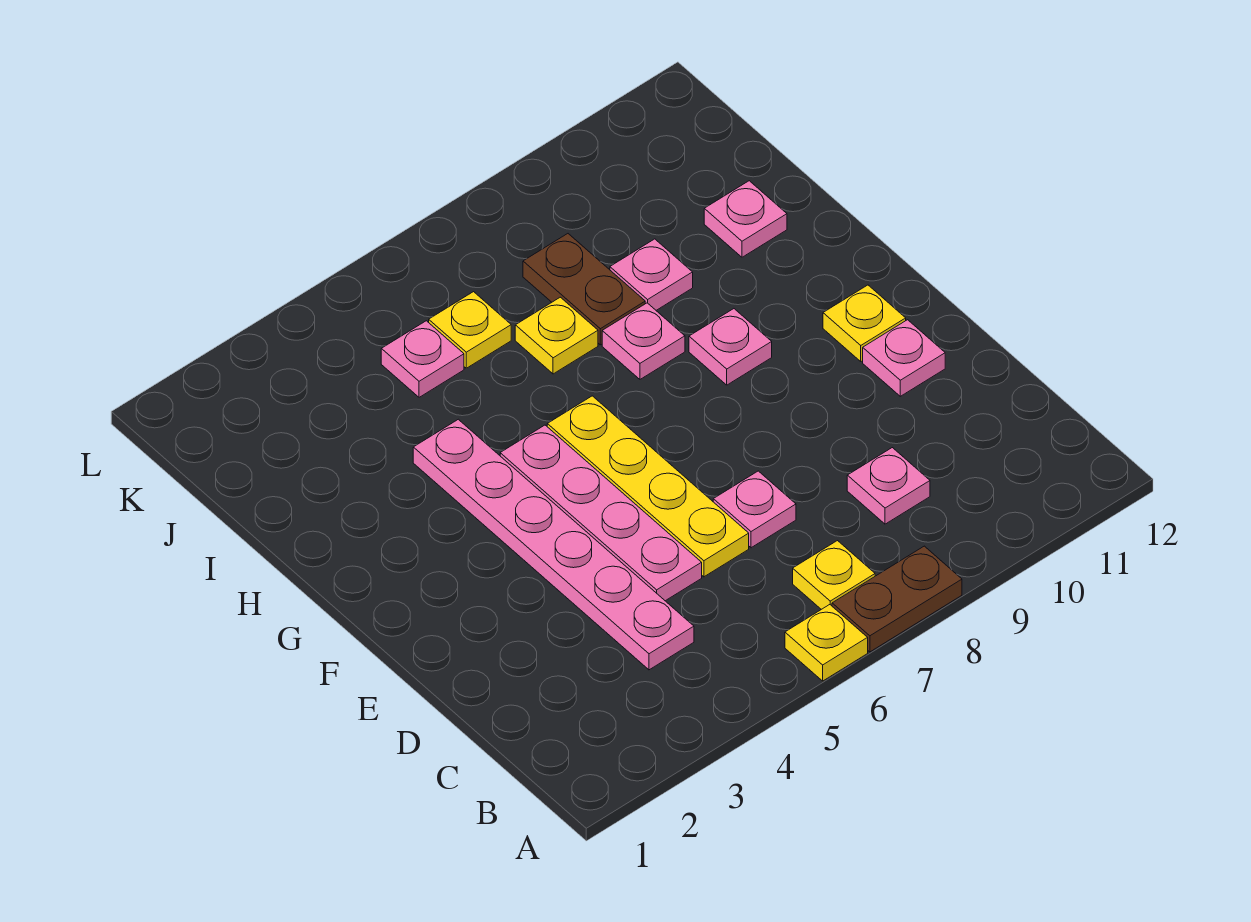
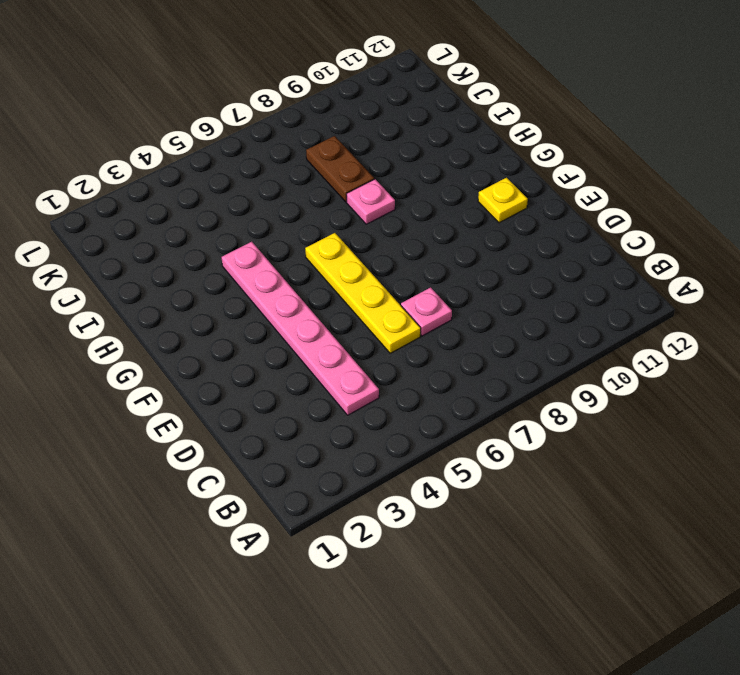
none -> yellow plate A6 level 1
none -> brown plate A7:A8 level 1
none -> yellow plate B7 level 1

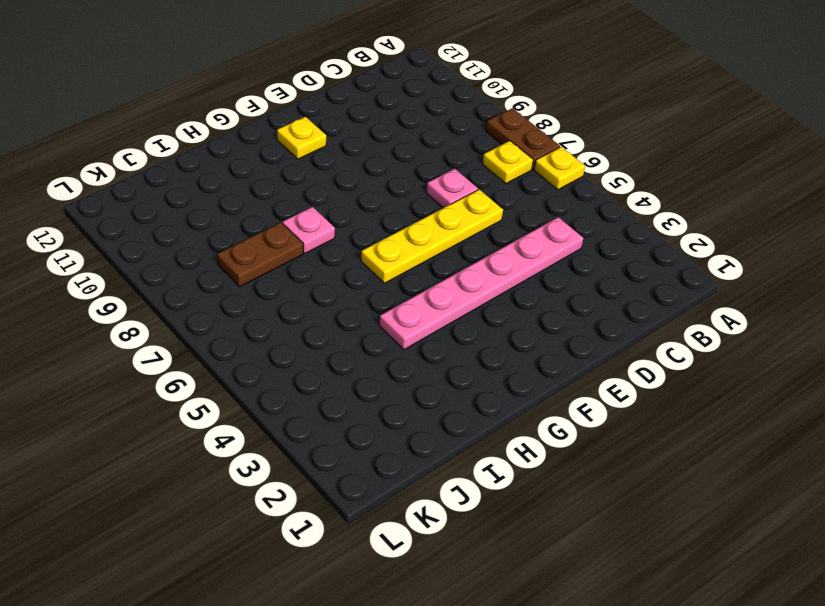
none -> pink plate C9 level 1
none -> pink plate D5:G5 level 1
none -> pink plate E11 level 1

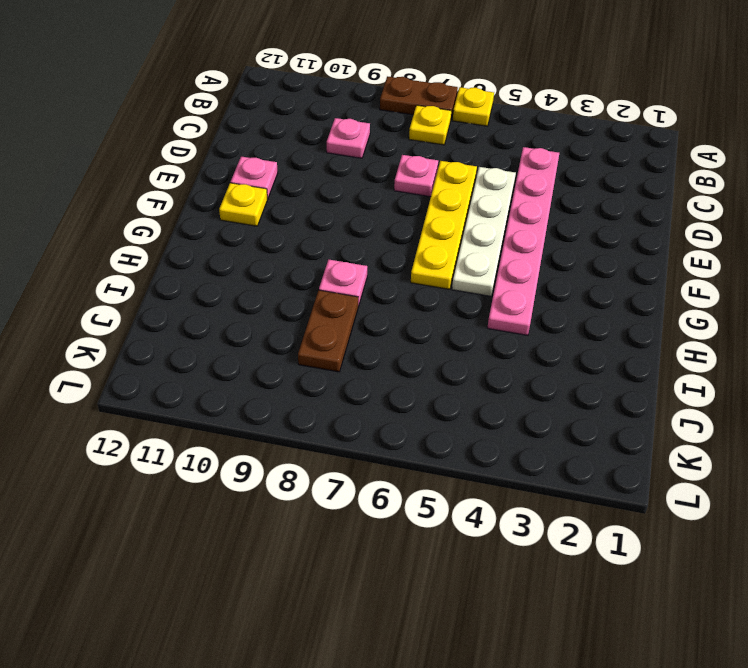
white plate D5:G5 level 1 -> pink plate D5:G5 level 1
none -> pink plate G9 level 1
none -> yellow plate I7 level 1
none -> pink plate I9 level 1

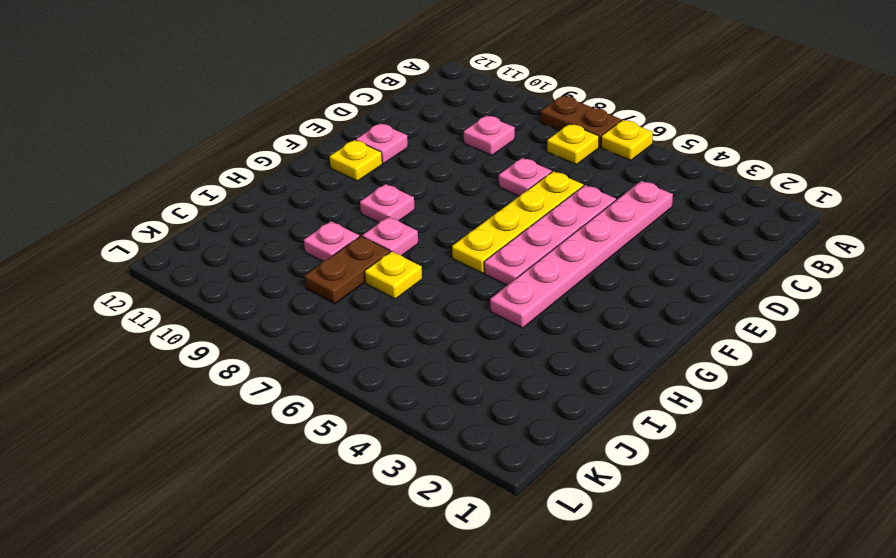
none -> pink plate I11 level 1
none -> pink plate J5 level 1
none -> yellow plate J6 level 1

